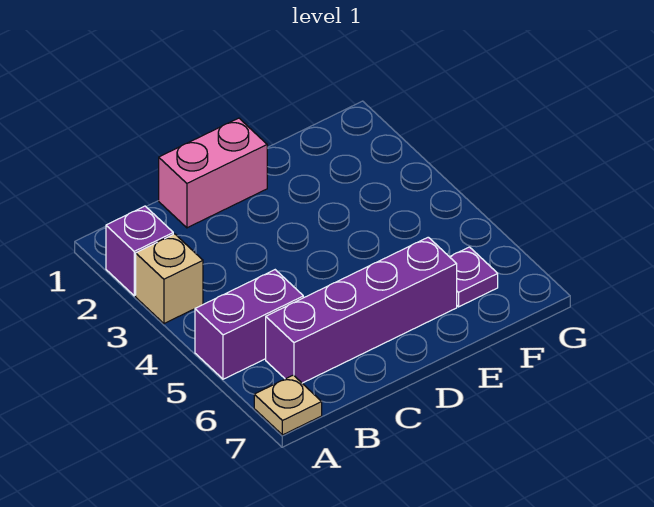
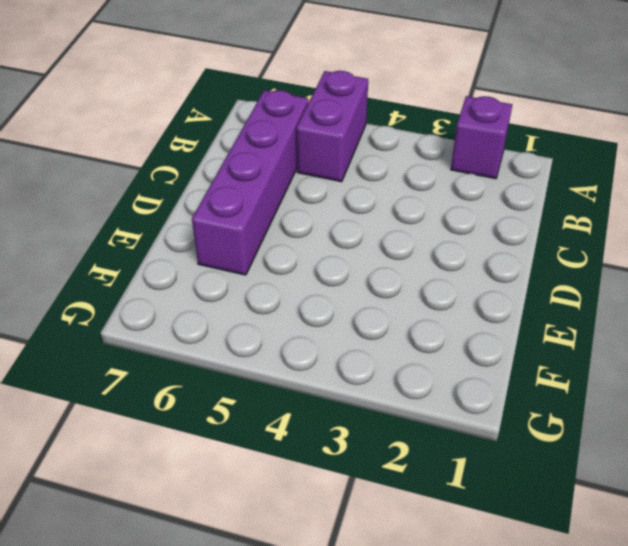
none -> tan brick A3 level 1
none -> tan plate A7 level 1

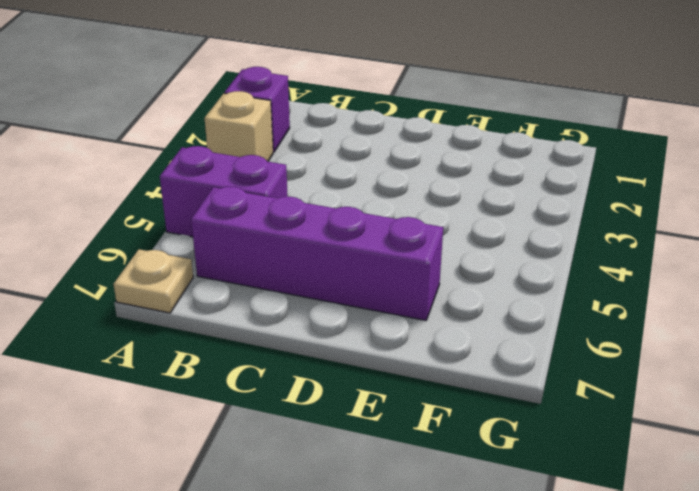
none -> pink brick C1:D1 level 1
none -> purple plate F6 level 1

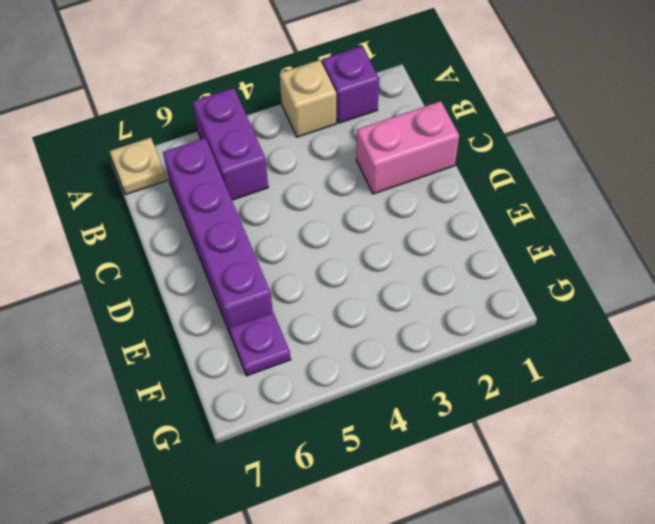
pink brick C1:C2 level 1 -> pink brick C1:D1 level 1

